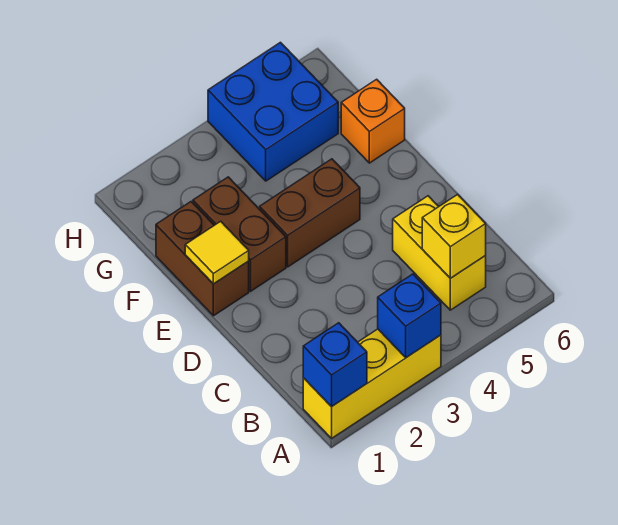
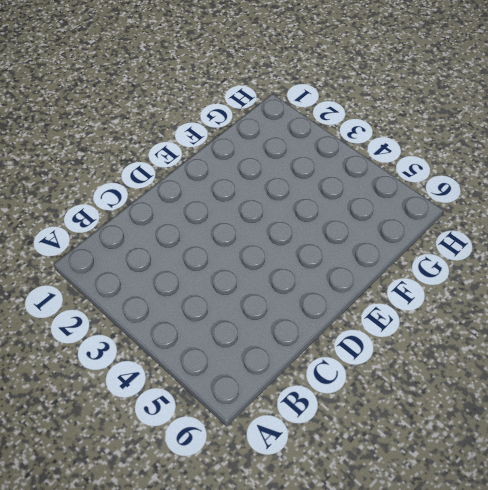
none -> yellow brick A1:A3 level 1
none -> yellow brick B5:C5 level 1

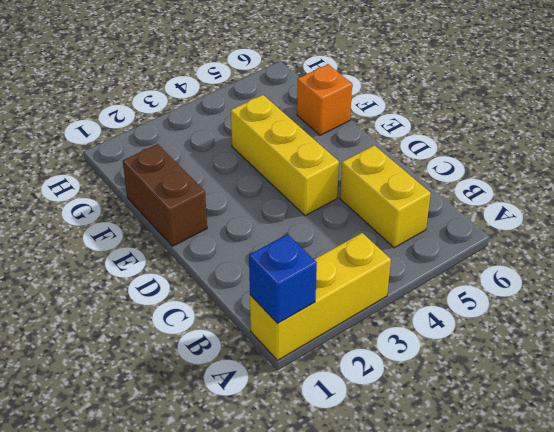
yellow brick D4:F4 level 1 -> brown brick E3:E4 level 1
none -> brown brick E2:F2 level 1
none -> blue brick G4:H5 level 1

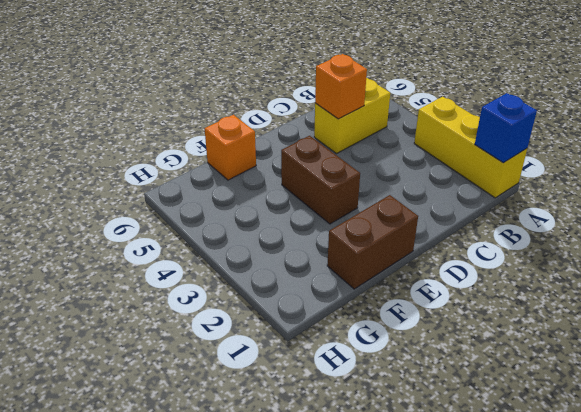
orange brick C5 level 2 -> none
none -> brown brick E2:F2 level 1
none -> blue brick G4:H5 level 1

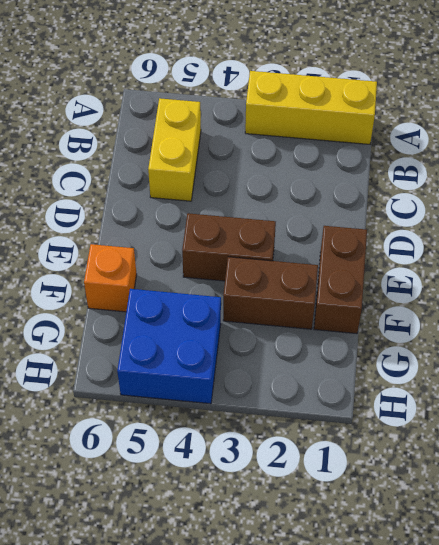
brown brick F2:F3 level 1 -> brown brick E2:F2 level 1
none -> blue brick A1 level 2
none -> blue brick A3 level 2

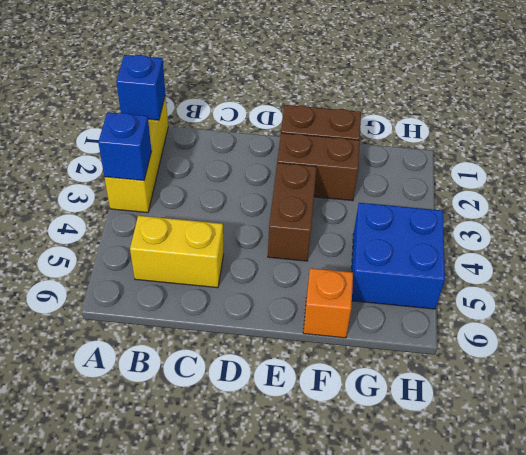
none -> yellow brick B5 level 2
none -> yellow tile E1 level 2

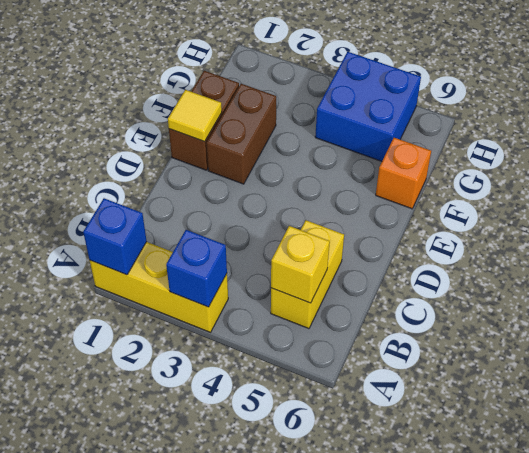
none -> brown brick E3:E4 level 1

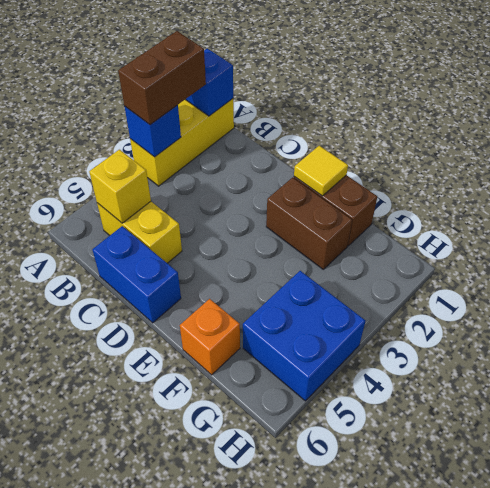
brown brick A2:A3 level 3 -> brown brick E3:E4 level 1
blue brick C6:D6 level 1 -> none

